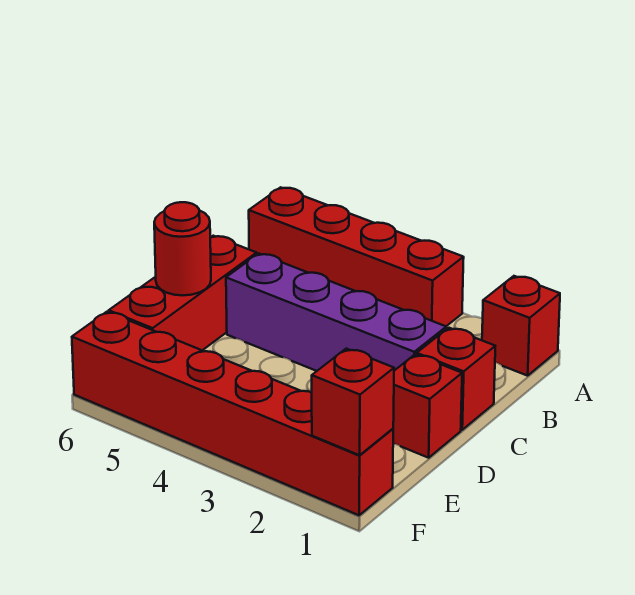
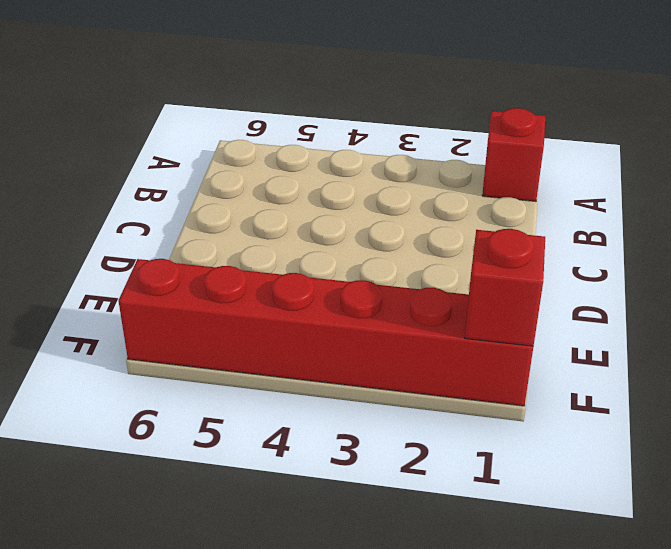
none -> red brick A3:A6 level 1
none -> red brick C1 level 1

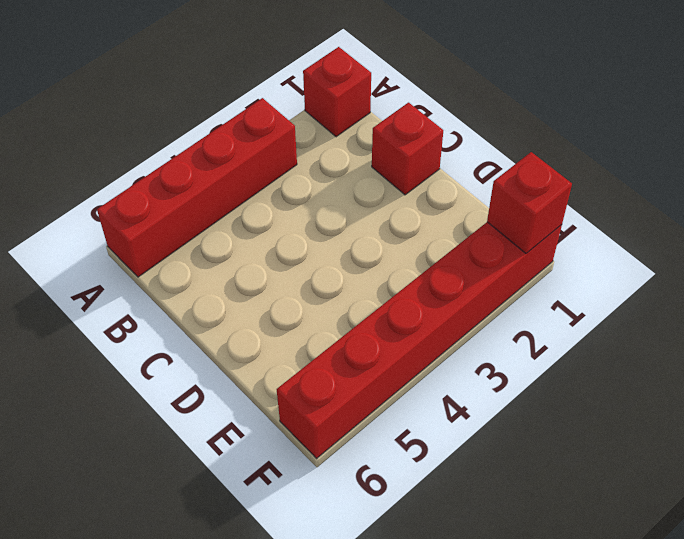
none -> purple brick C2:C5 level 1
none -> red brick C6:E6 level 1

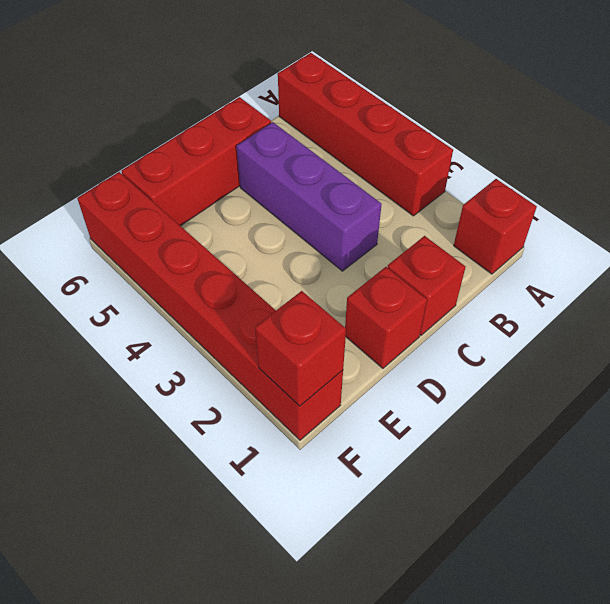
purple brick C3:C5 level 1 -> purple brick C2:C5 level 1
none -> red round brick D6 level 2

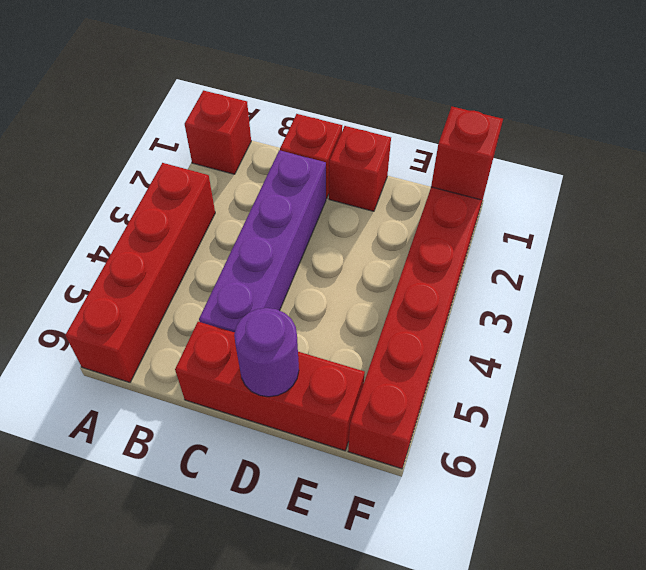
purple round brick D6 level 2 -> red round brick D6 level 2

